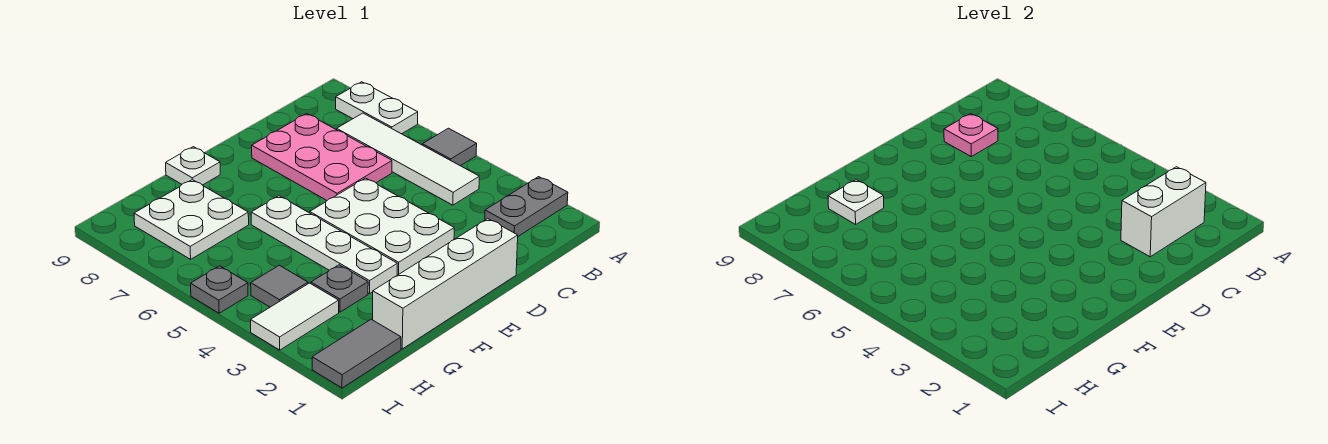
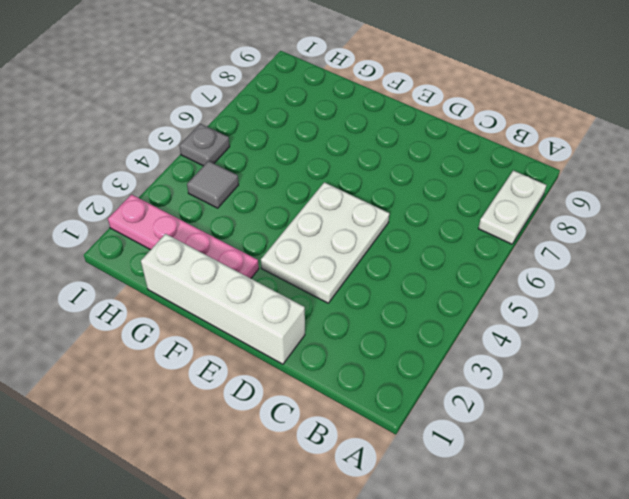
pink plate F2:I2 level 1 -> none
none -> grey plate A2:B2 level 1
none -> grey tile A5 level 1
none -> white tile B4:B7 level 1

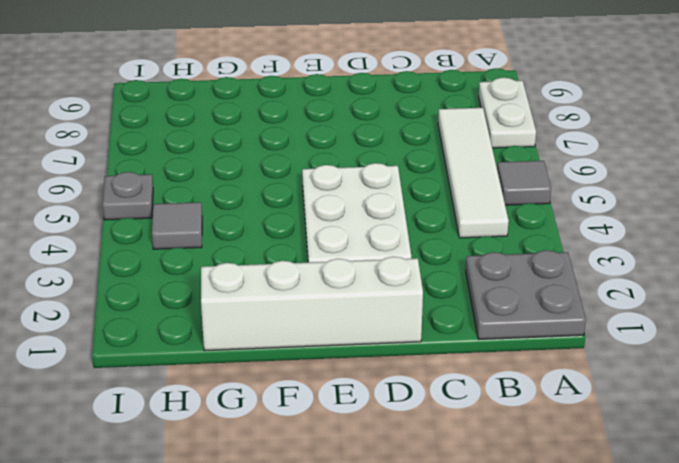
grey plate A1:B2 level 1 -> grey plate A2:B2 level 1
none -> pink plate C6:D8 level 1
none -> white plate F3:F6 level 1
none -> white plate F9 level 1

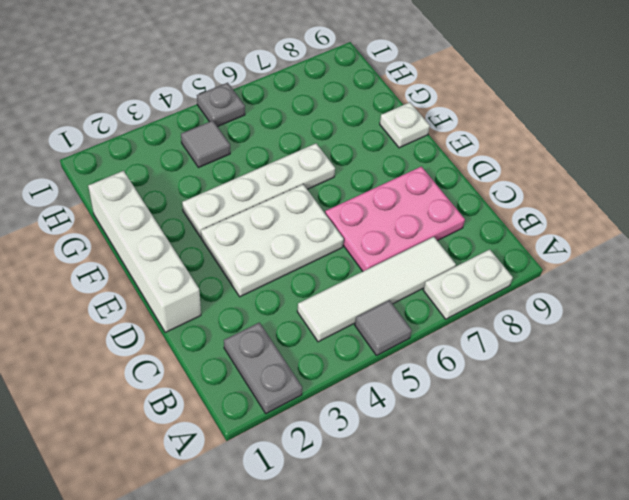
none -> grey plate G3 level 1
none -> white plate G7:H8 level 1
none -> grey tile H1:I1 level 1

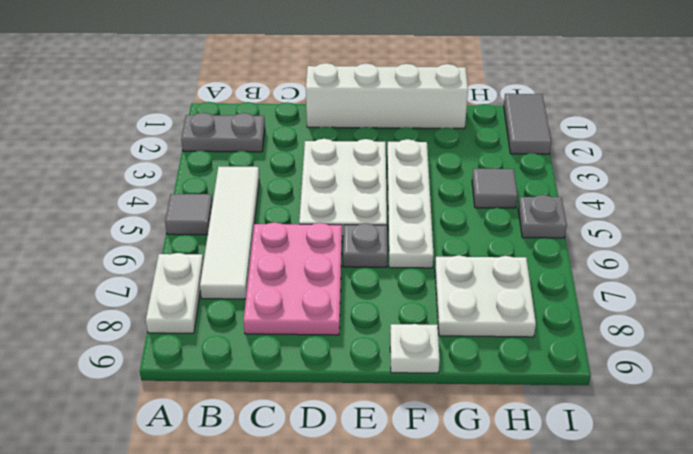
grey plate E6 level 1 -> grey plate G3 level 1
grey tile I1:I2 level 1 -> grey tile H1:I1 level 1
none -> white tile H3:I3 level 1
none -> white brick B2:C2 level 2
none -> pink plate C8 level 2

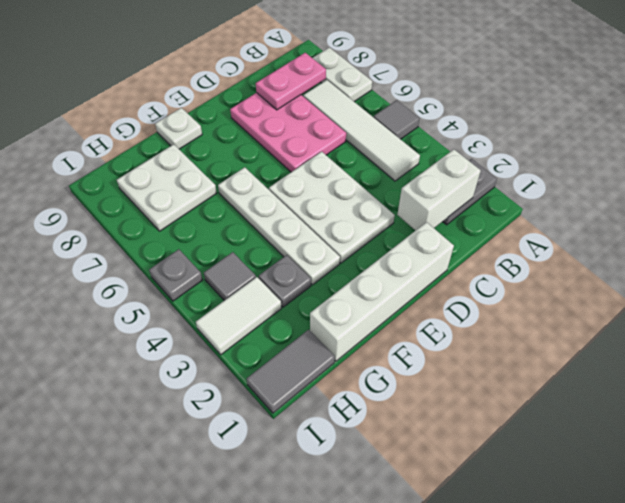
pink plate B8:C8 level 2 -> pink plate C8 level 2
none -> white plate G8 level 2

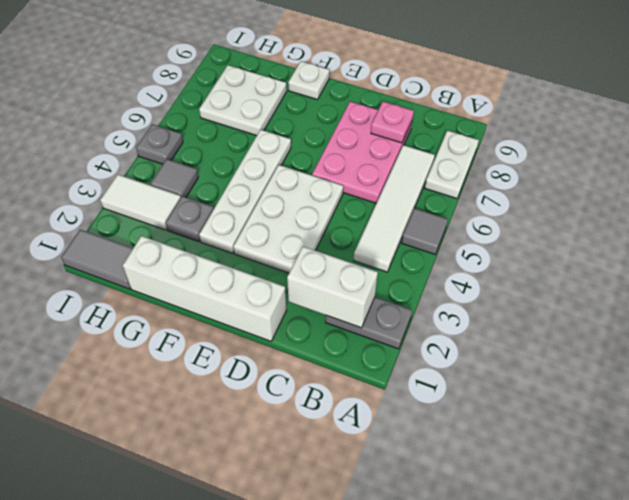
none -> white plate G8 level 2

